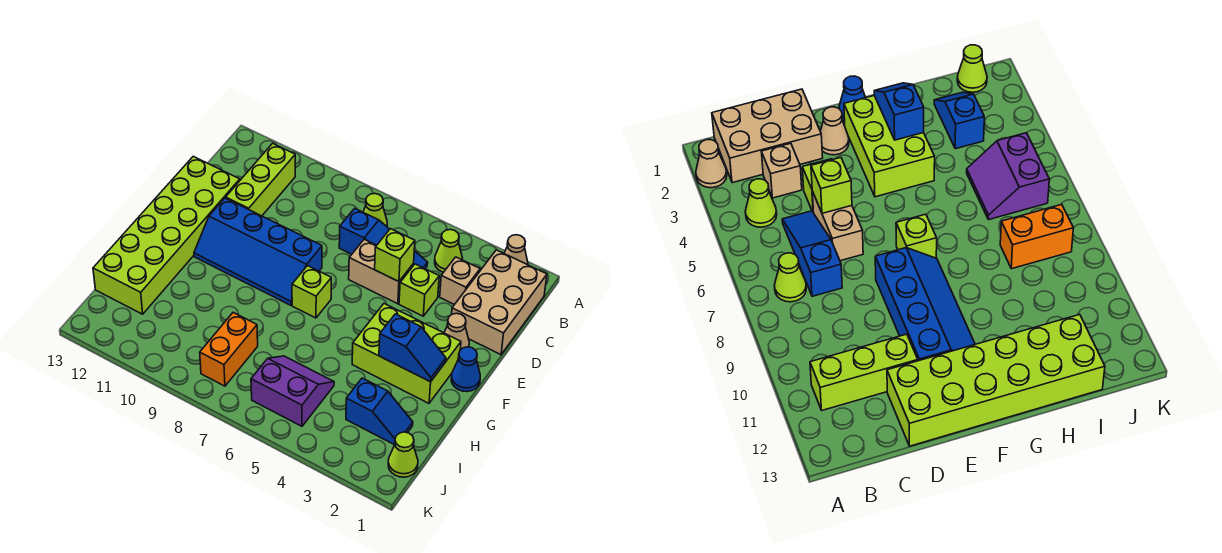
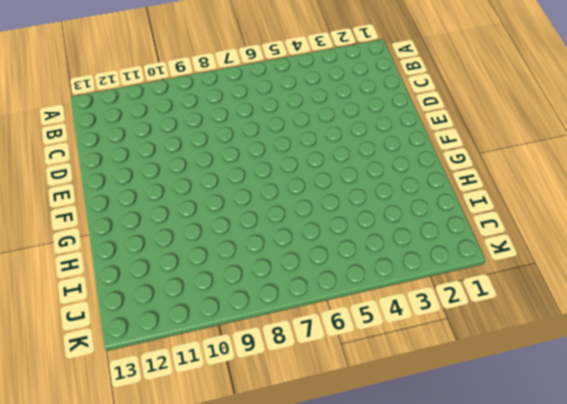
none -> tan cone A2 level 1
none -> tan brick B1:D2 level 1
none -> lime cone B4 level 1

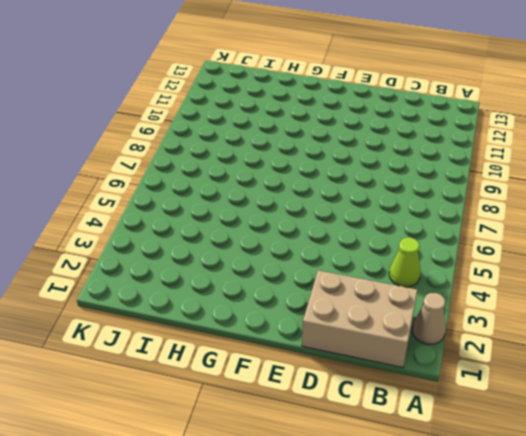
none -> lime cone B7 level 1
none -> lime brick B11:D11 level 1
none -> tan brick C3 level 1

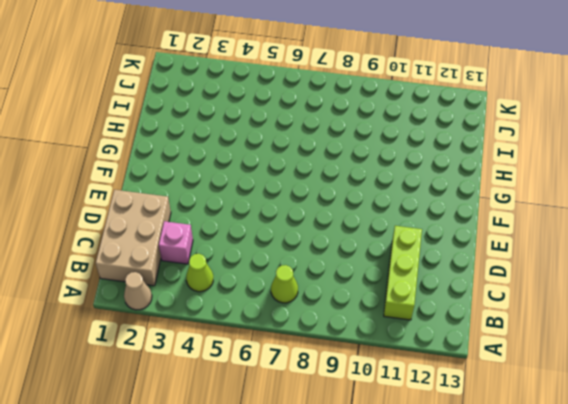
pink brick C3 level 1 -> tan brick C3 level 1
none -> blue slope C5:C7 level 1 top 7
none -> lime brick D4 level 1
none -> tan brick D5:D6 level 1

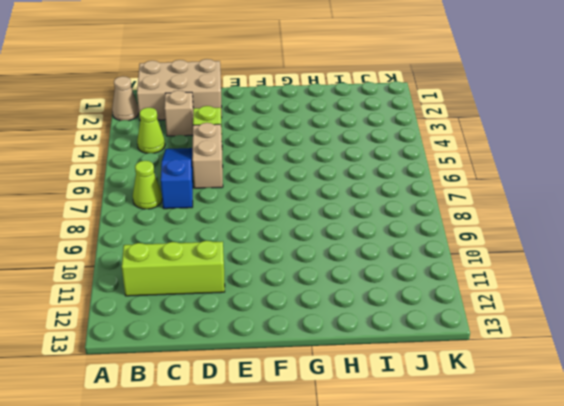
none -> lime brick D12:I13 level 1
none -> tan cone E2 level 1
none -> blue slope E8:F11 level 1 top E

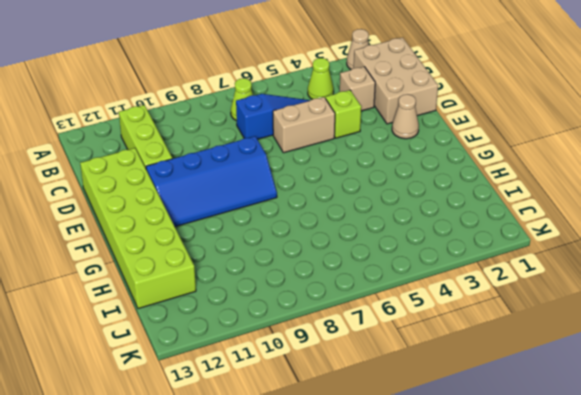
none -> blue cone F1 level 1
none -> lime brick F2:G4 level 1
none -> lime brick F7 level 1

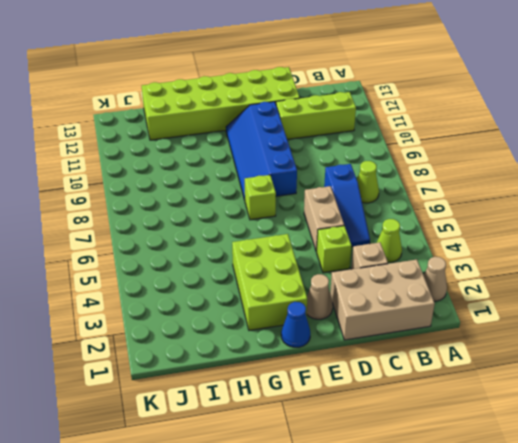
none -> blue slope I2:I3 level 1 top 3
none -> purple slope I5:J6 level 1 top J
none -> orange brick I8:J8 level 1

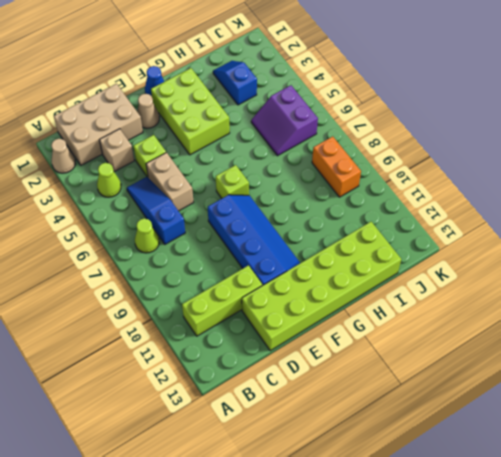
orange brick J8:J9 level 1 -> orange brick I8:J8 level 1
none -> lime cone J1 level 1
none -> lime brick D5 level 2
none -> blue slope G2:G3 level 2 top 3

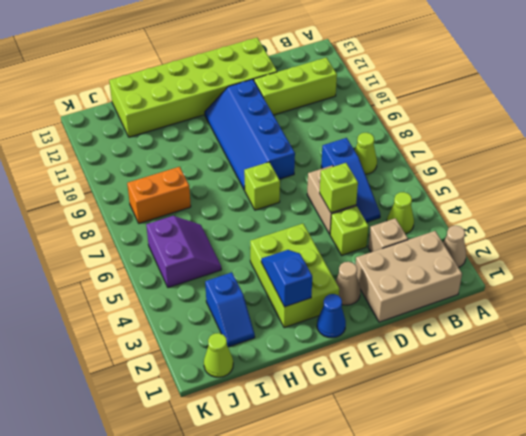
blue slope G2:G3 level 2 top 2 -> blue slope G2:G3 level 2 top 3

